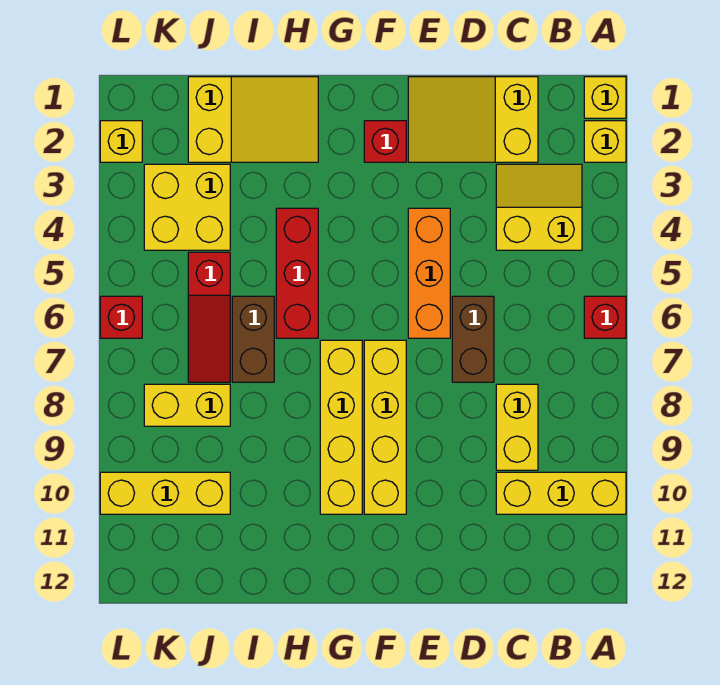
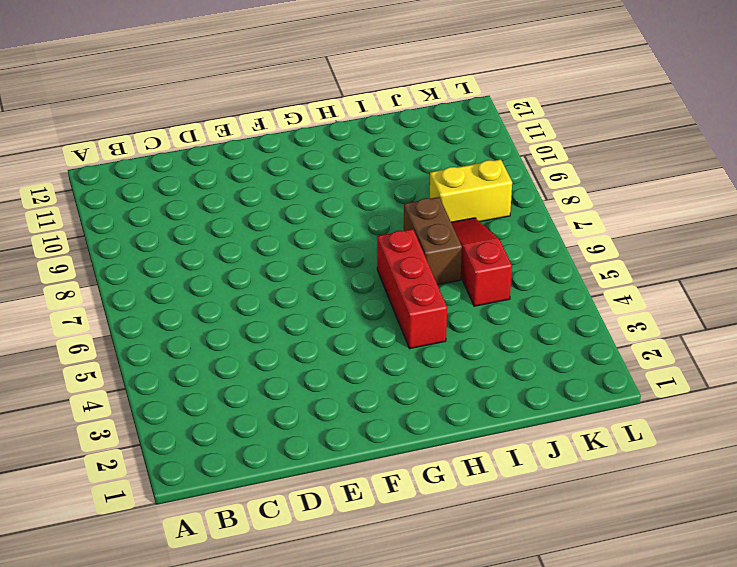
none -> yellow brick A1 level 1
none -> yellow brick A2 level 1
none -> red brick A6 level 1

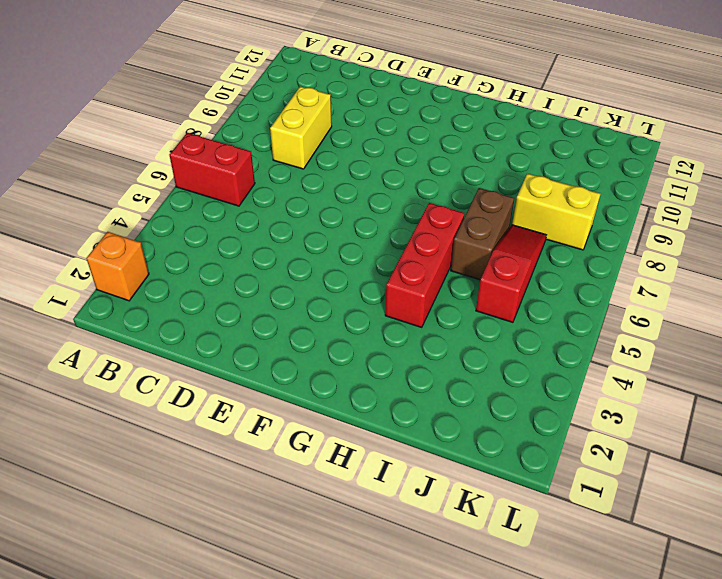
orange brick A2 level 1 -> yellow brick A2 level 1
red brick A6:B6 level 1 -> red brick A6 level 1
none -> yellow brick A1 level 1
none -> yellow brick A10:C10 level 1
none -> yellow slope B3:C4 level 1 top 4

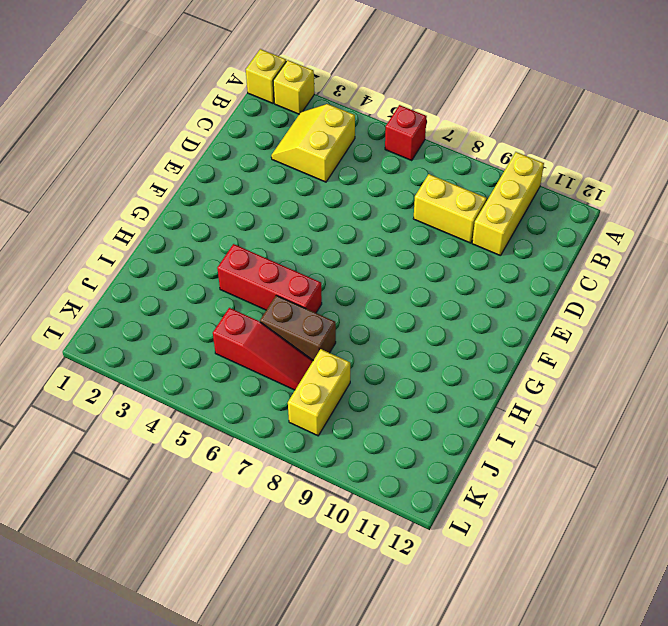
none -> yellow slope C1:E2 level 1 top C
none -> brown brick D6:D7 level 1
none -> orange brick E4:E6 level 1

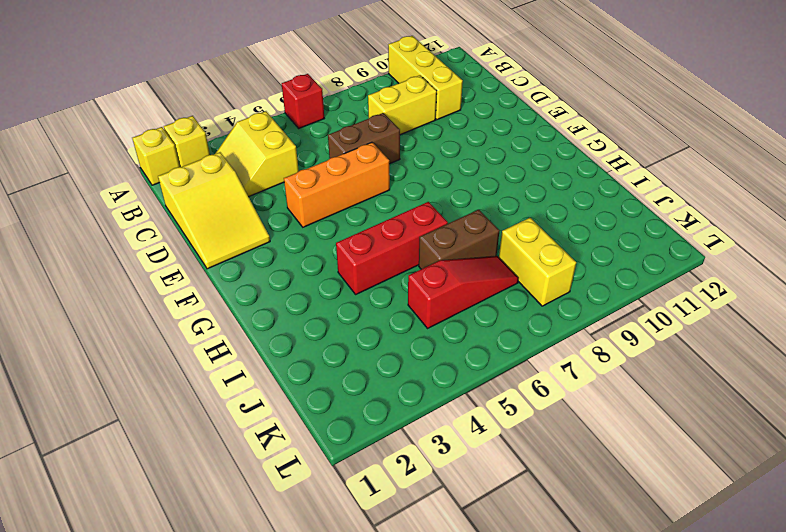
none -> red brick F2 level 1
none -> yellow brick F7:F10 level 1
none -> yellow brick G7:G10 level 1

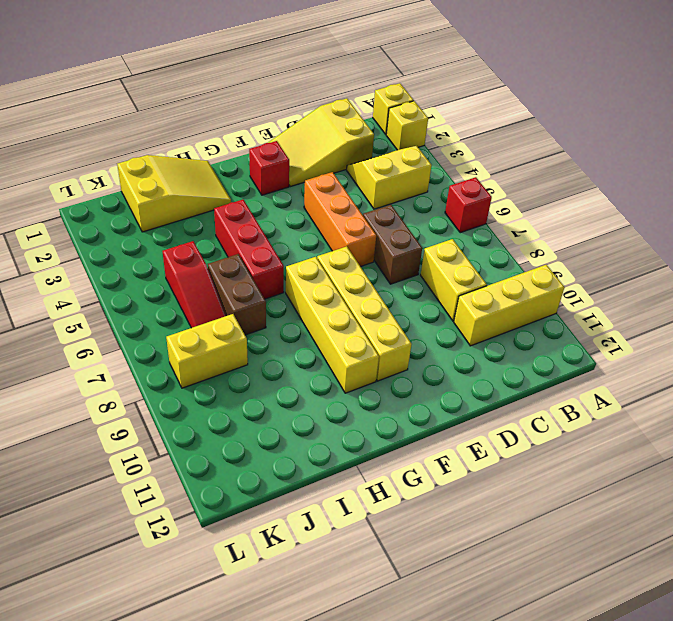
none -> yellow brick J3:K4 level 1
none -> yellow brick J10:L10 level 1
none -> yellow brick L2 level 1

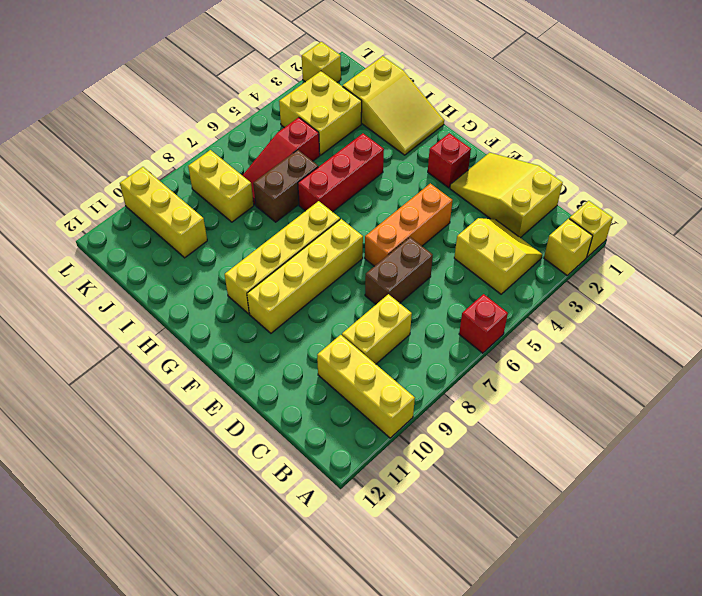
none -> red brick L6 level 1

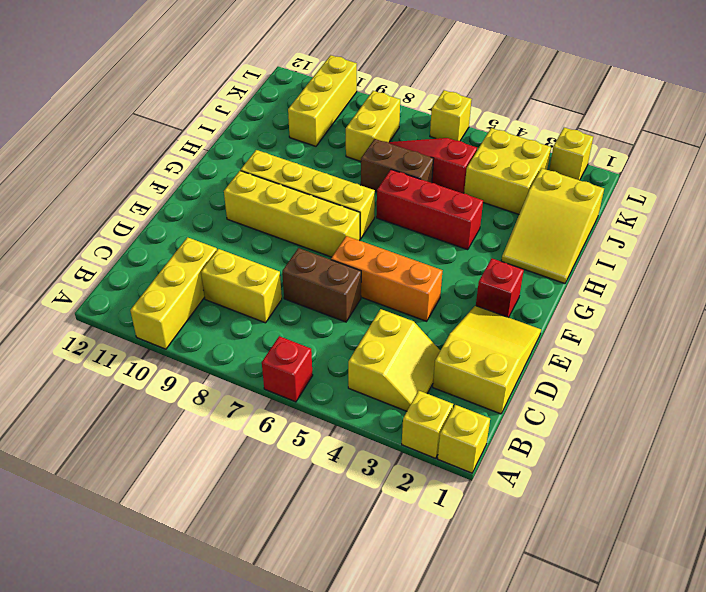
yellow brick L6 level 1 -> red brick L6 level 1

